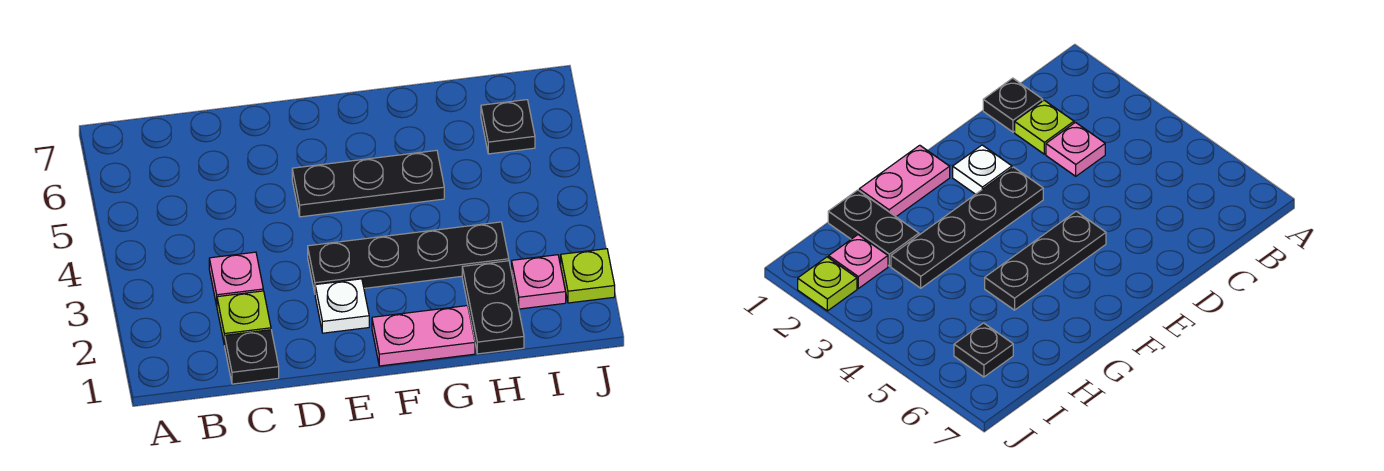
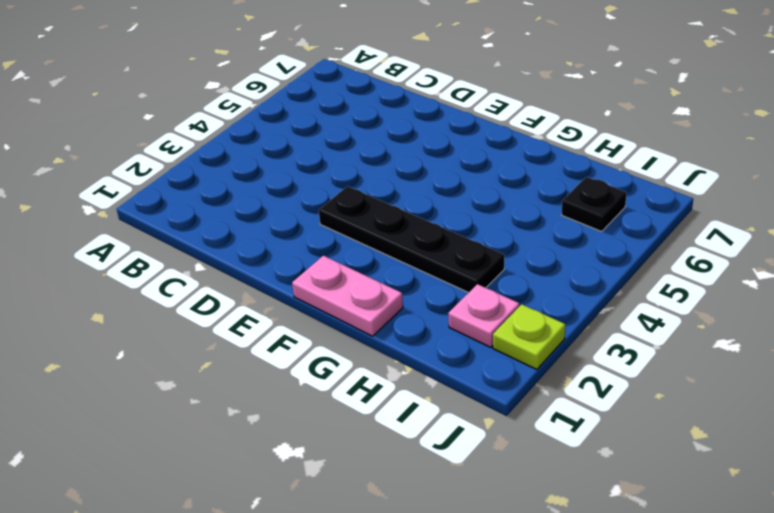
none -> black plate C1 level 1
none -> lime plate C2 level 1

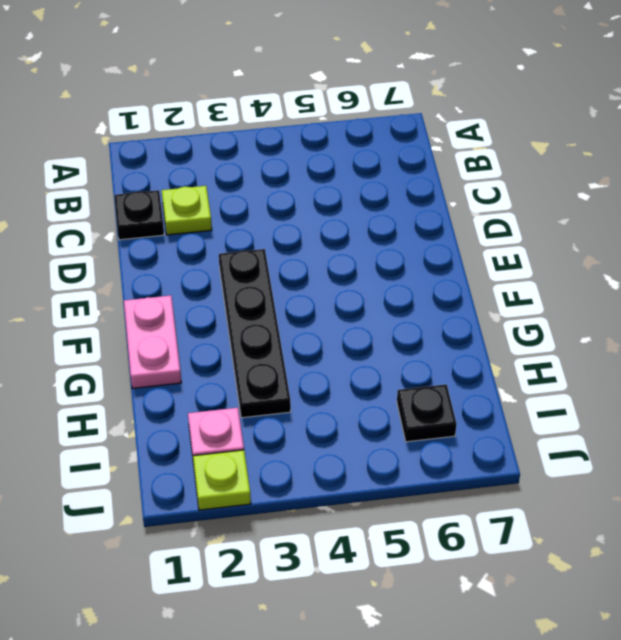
none -> pink plate C3 level 1
none -> white plate E2 level 1

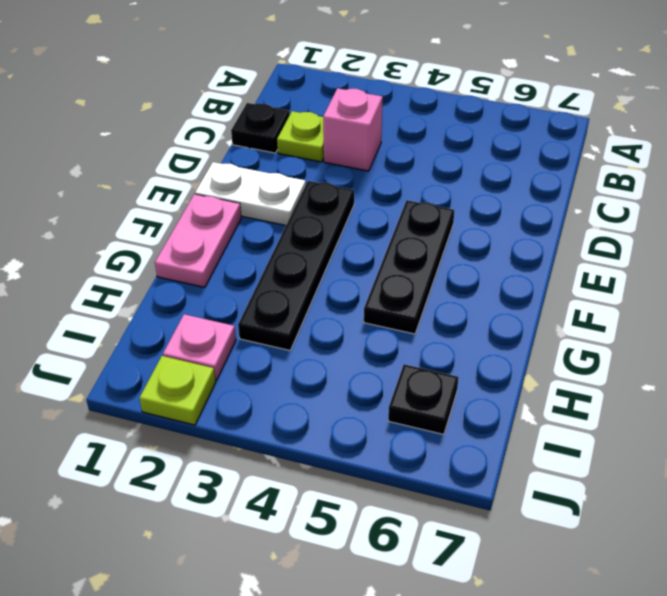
pink brick C3 level 1 -> pink plate C3 level 1
white plate E1:E2 level 1 -> white plate E2 level 1
none -> black plate H1:H2 level 1

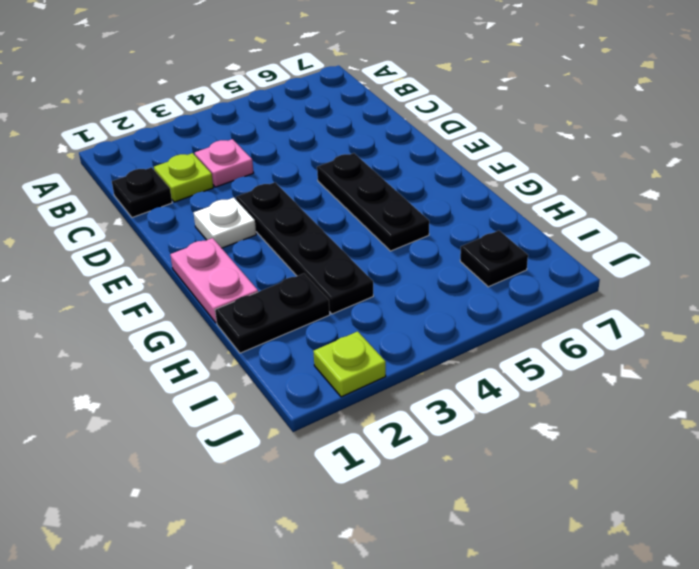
none -> pink plate I2 level 1

